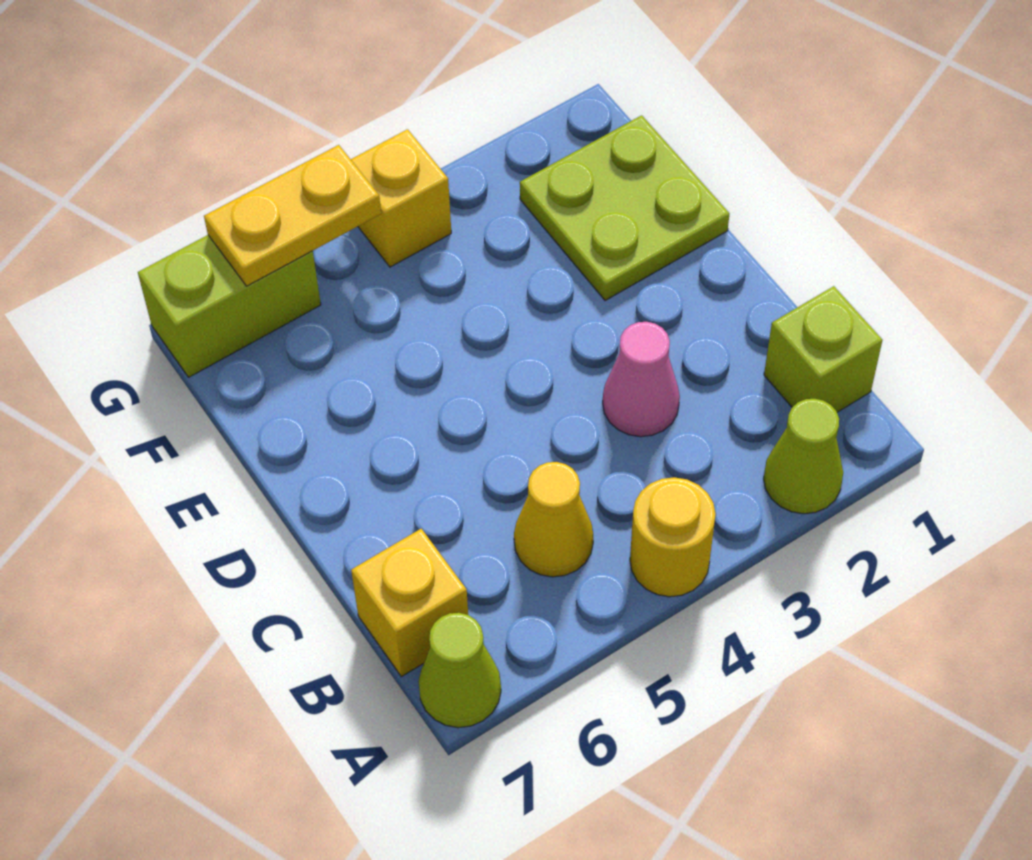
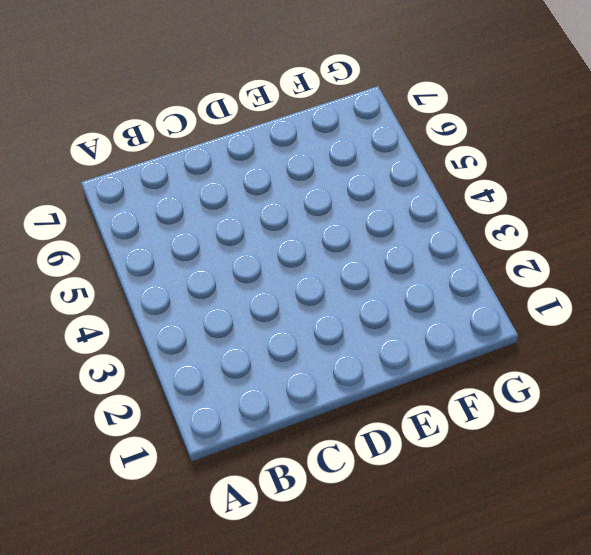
none -> lime cone A2 level 1
none -> yellow round brick A4 level 1

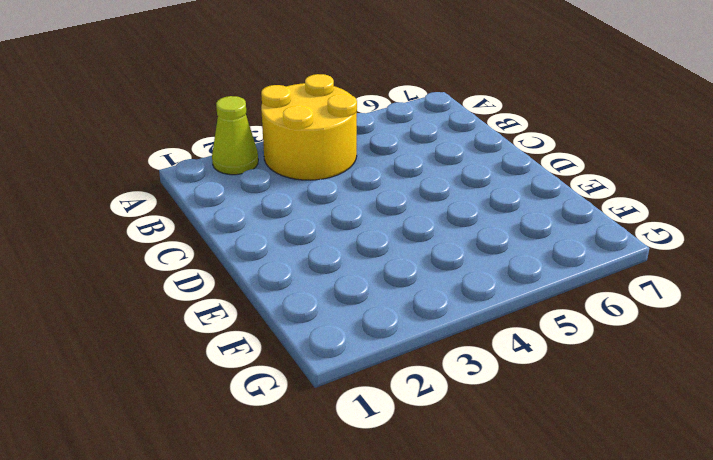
yellow round brick A3:B4 level 1 -> yellow round brick A4 level 1
none -> lime cone A7 level 1
none -> lime brick B1 level 1

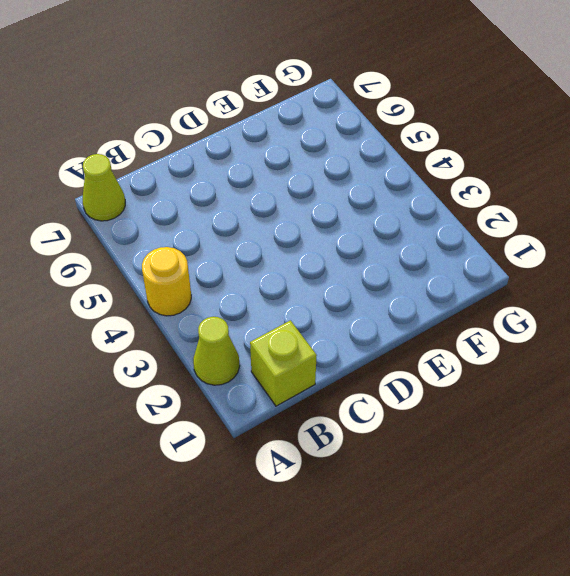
none -> yellow cone B5 level 1
none -> yellow brick B7 level 1

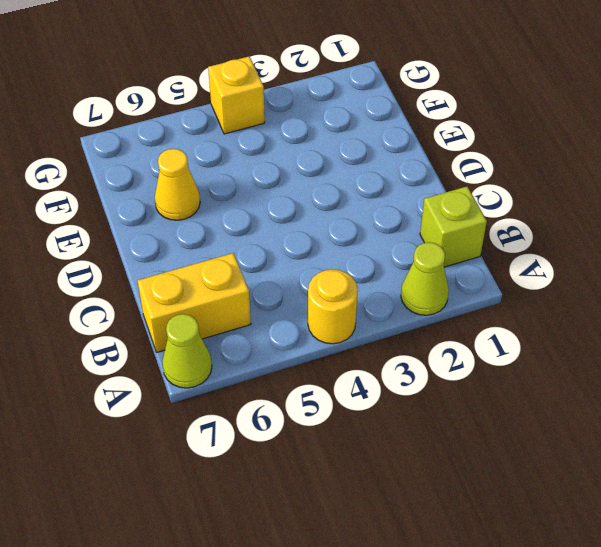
yellow brick B6:B7 level 1 -> yellow brick B7 level 1
yellow cone E6 level 1 -> yellow cone B5 level 1
none -> pink cone C3 level 1
none -> lime plate E1:F2 level 1

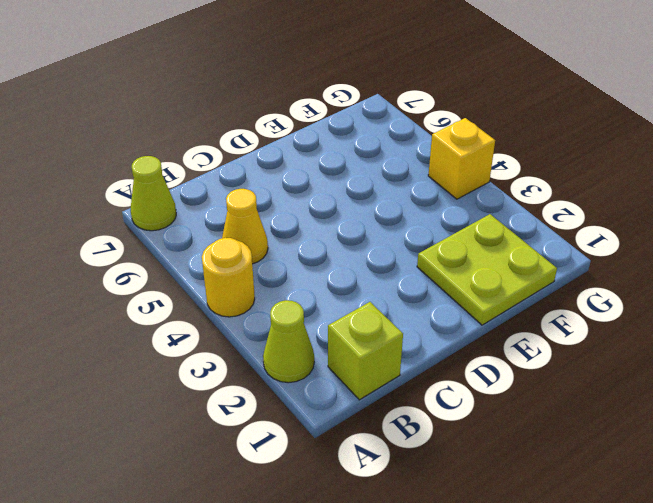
none -> yellow brick B7 level 1
none -> pink cone C3 level 1

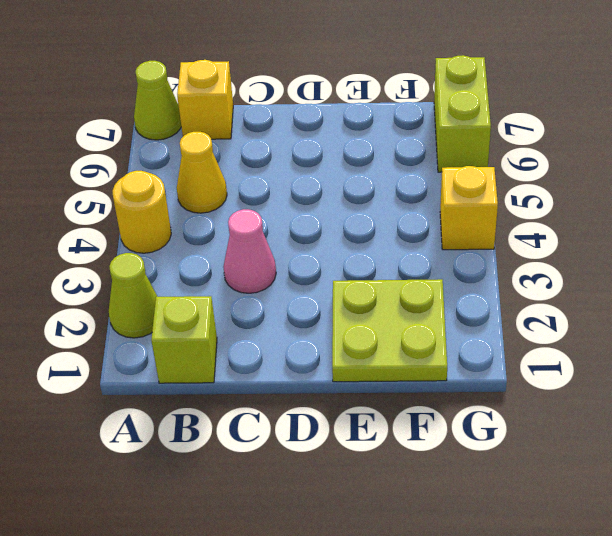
none -> yellow plate G5:G6 level 2

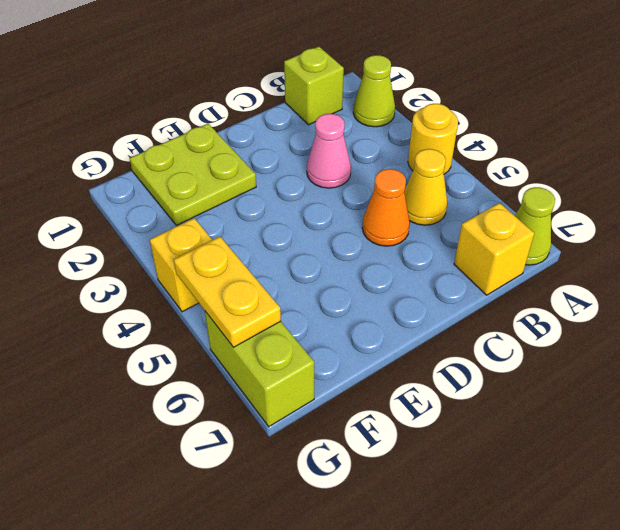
orange cone C5 level 1 -> none

